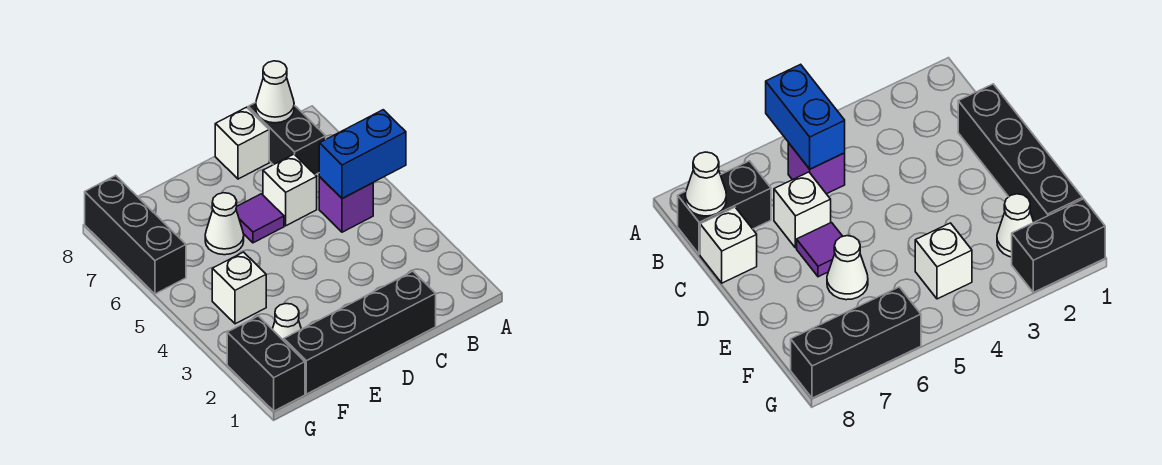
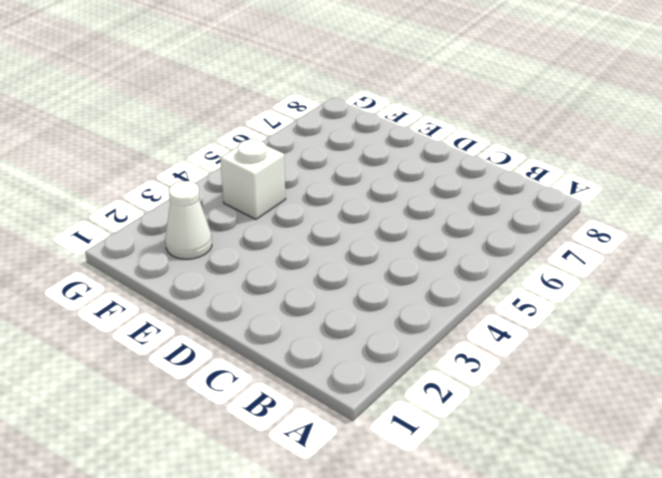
none -> purple brick B5 level 1
none -> black brick B7:B8 level 1
none -> black brick C1:F1 level 1

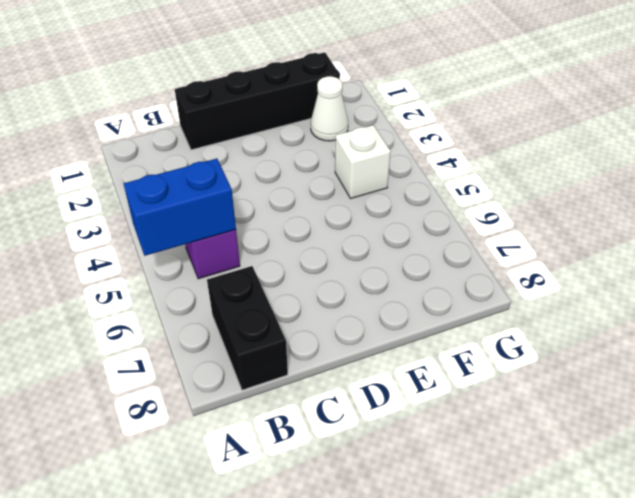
none -> white brick C6 level 1
none -> white brick C8 level 1
none -> purple tile D6 level 1

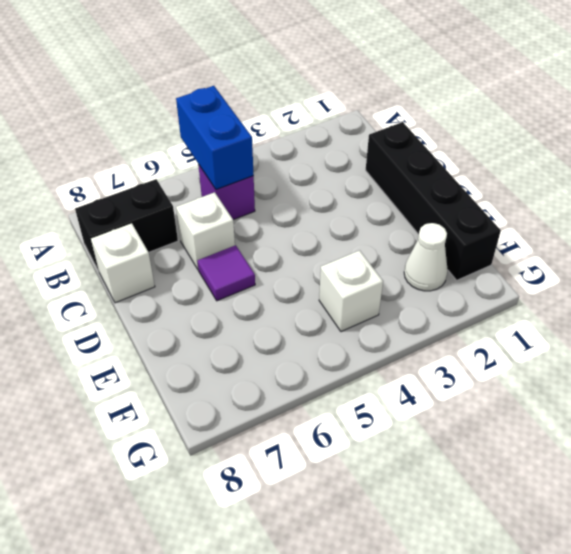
none -> white cone E6 level 1
none -> black brick G1:G2 level 1
none -> black brick G6:G8 level 1

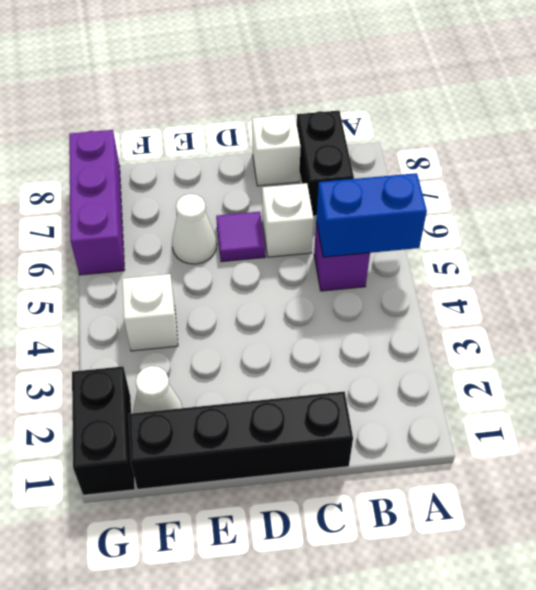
purple brick G6:G8 level 1 -> black brick G6:G8 level 1
none -> white cone B8 level 2

